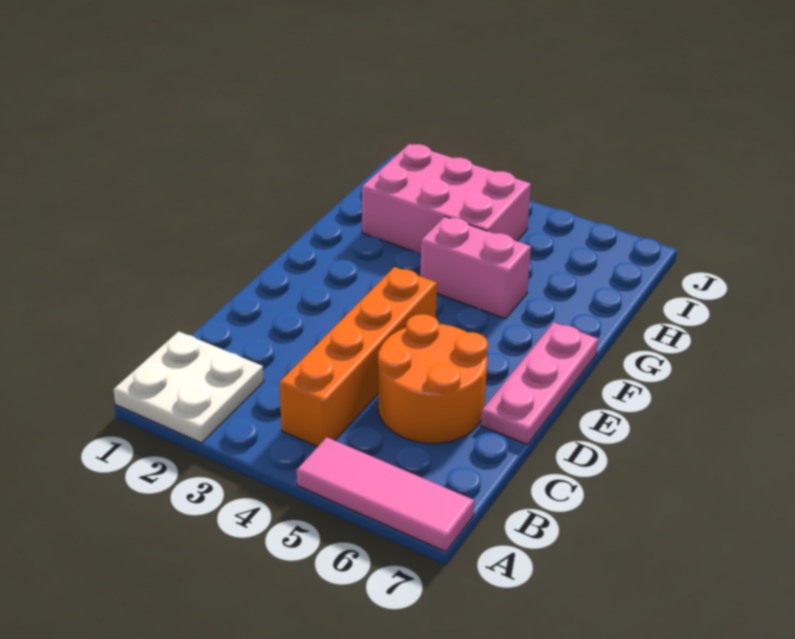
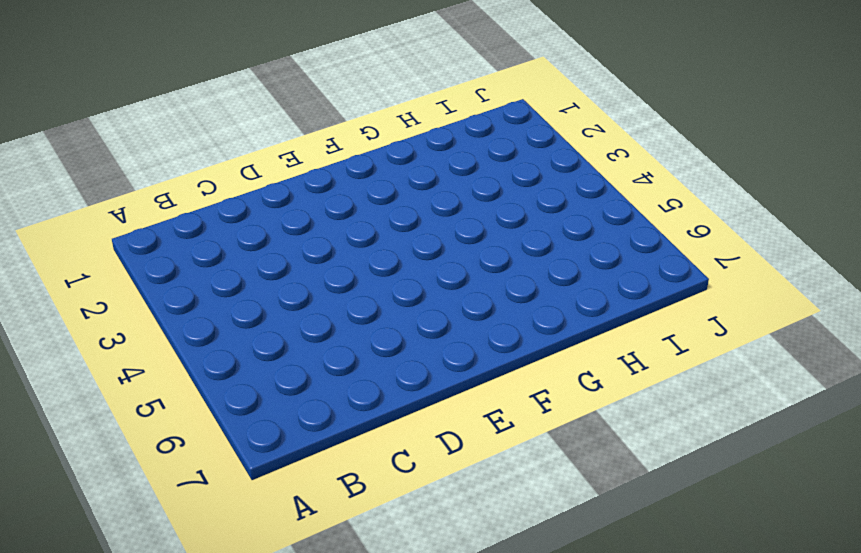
none -> white plate A1:B2 level 1
none -> pink tile A5:A7 level 1

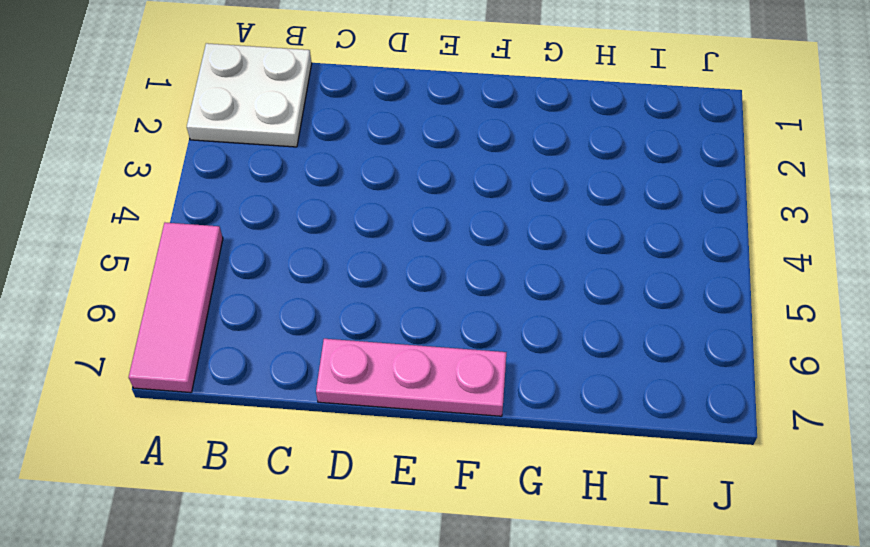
none -> orange brick B4:E4 level 1
none -> orange round brick C5:D6 level 1

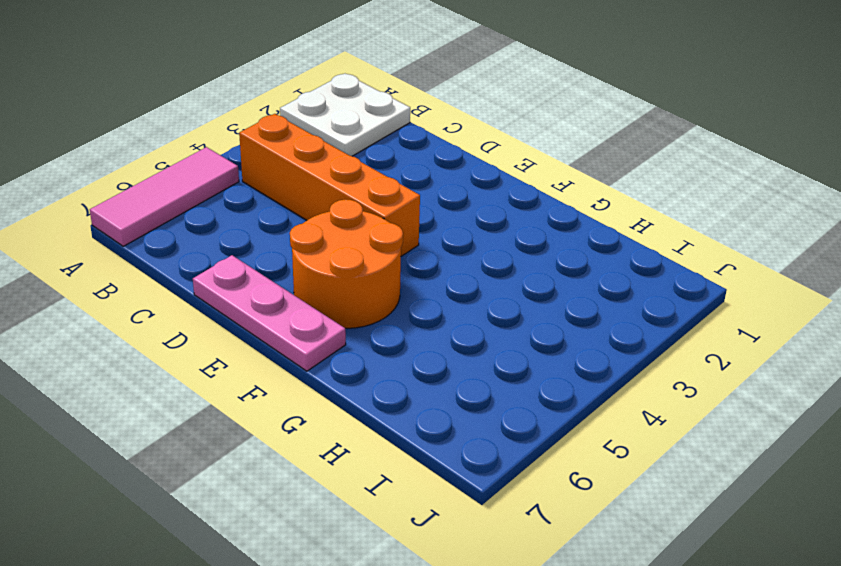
orange round brick E5:F6 level 1 -> orange round brick C5:D6 level 1
none -> pink brick G4:G5 level 1
none -> pink brick H2:I4 level 1

